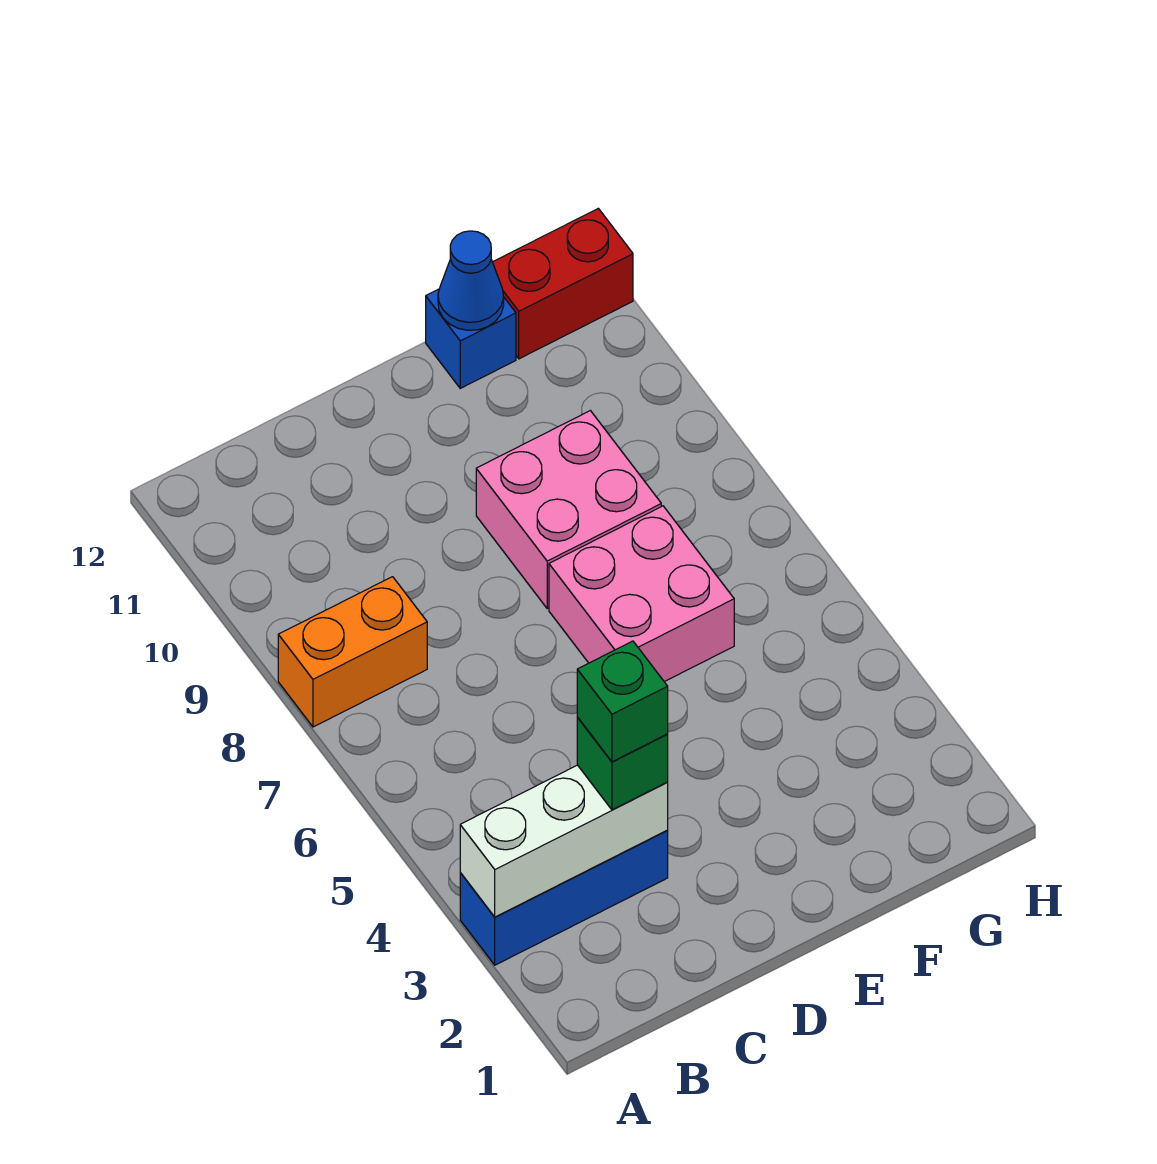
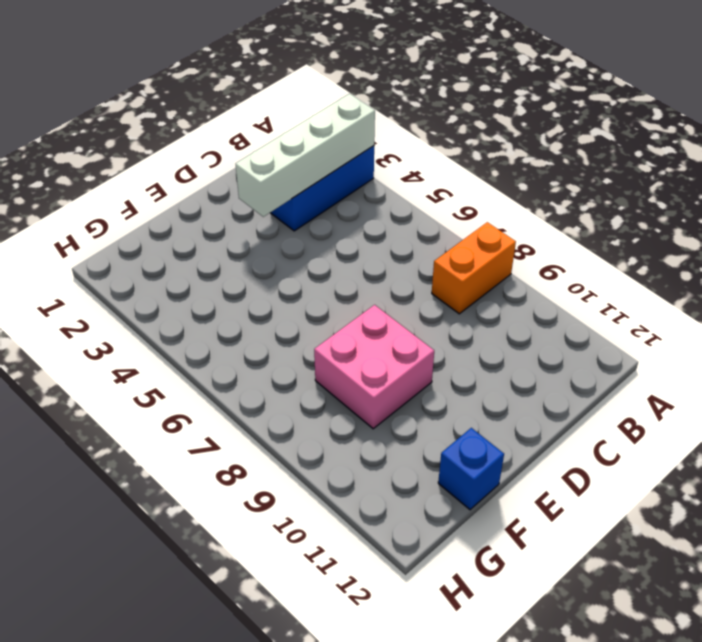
white brick A3:D3 level 2 -> white brick A3:C3 level 2
none -> pink brick E6:F7 level 1
none -> red brick G12:H12 level 1

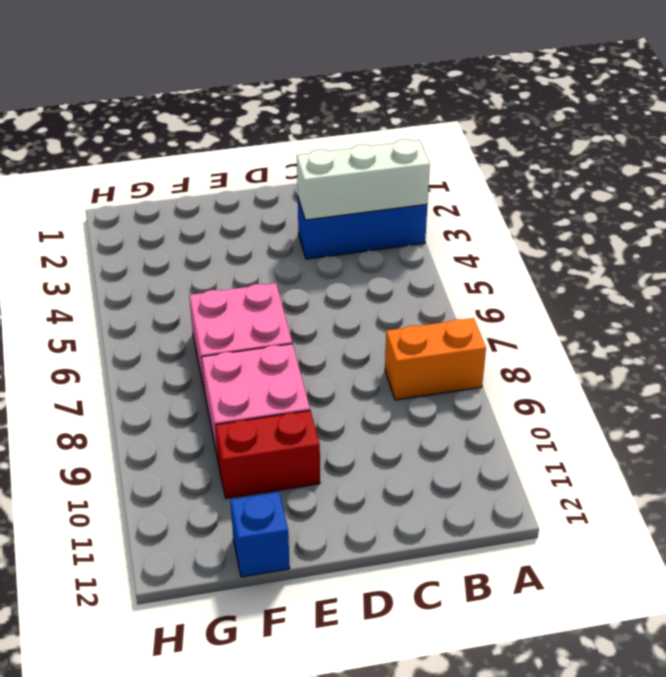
red brick E10:F10 level 1 -> red brick G12:H12 level 1
none -> blue cone F12 level 2
none -> green brick C3 level 3

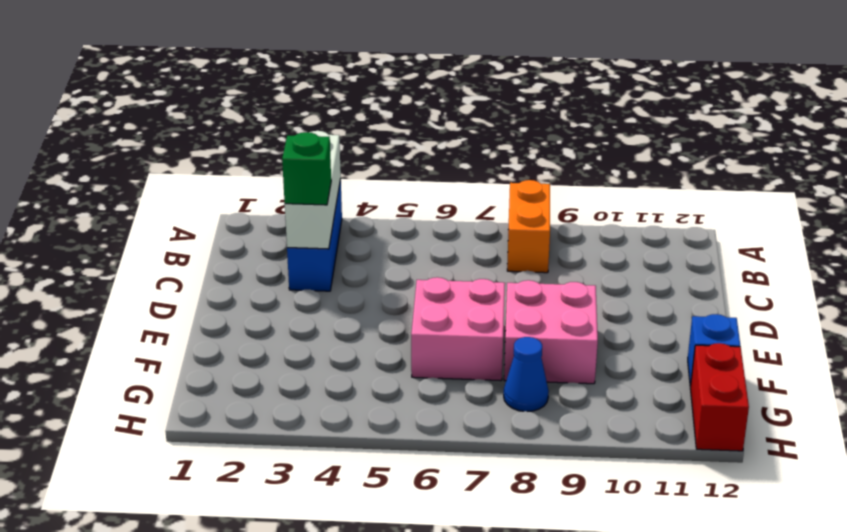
blue cone G8 level 1 -> blue cone F12 level 2
none -> green brick C3 level 4

